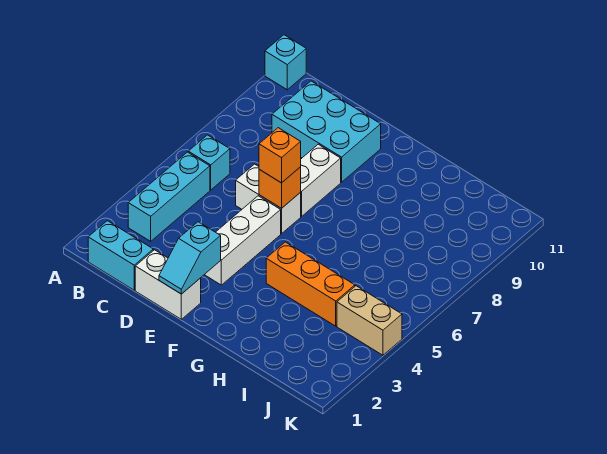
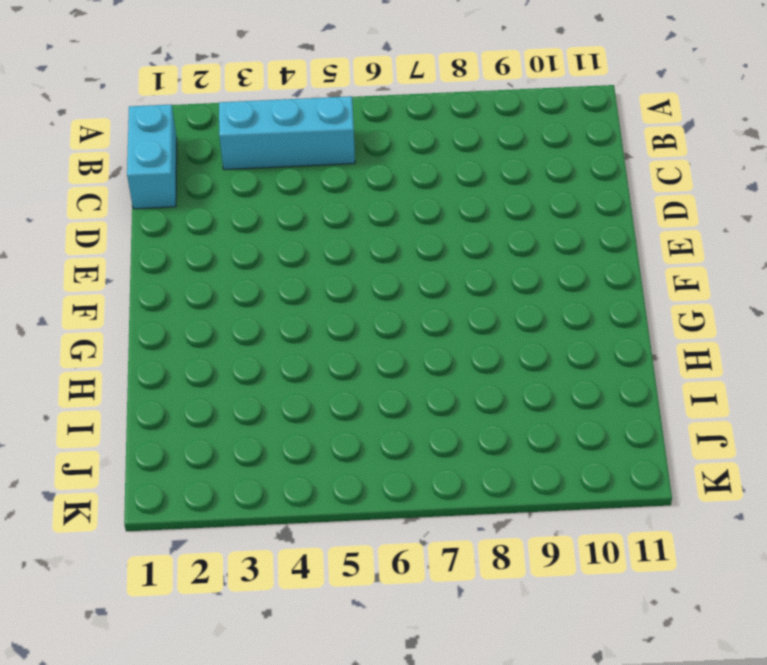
none -> cyan brick A11 level 1
none -> cyan brick B6 level 1
none -> cyan brick C9:E10 level 1

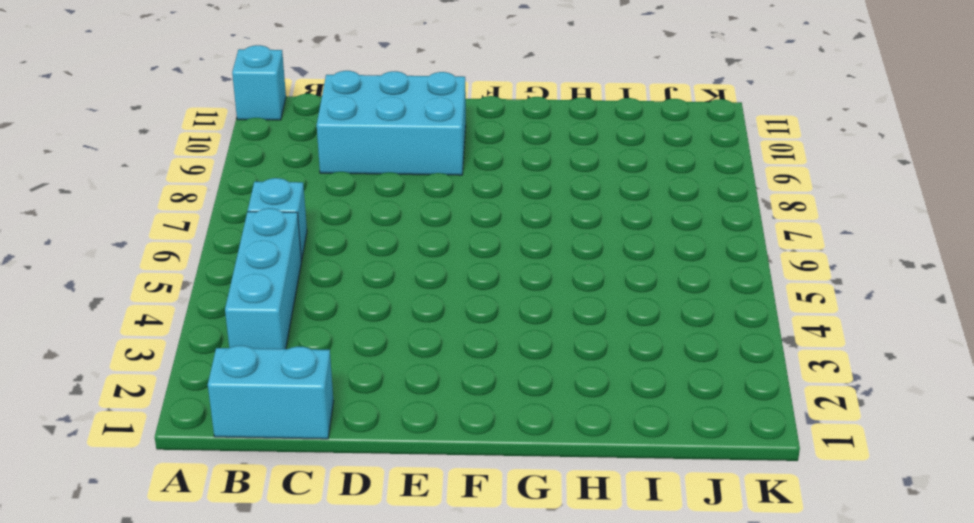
none -> white brick D1:E1 level 1
none -> white brick D6:E6 level 1
none -> white brick E3:E5 level 1

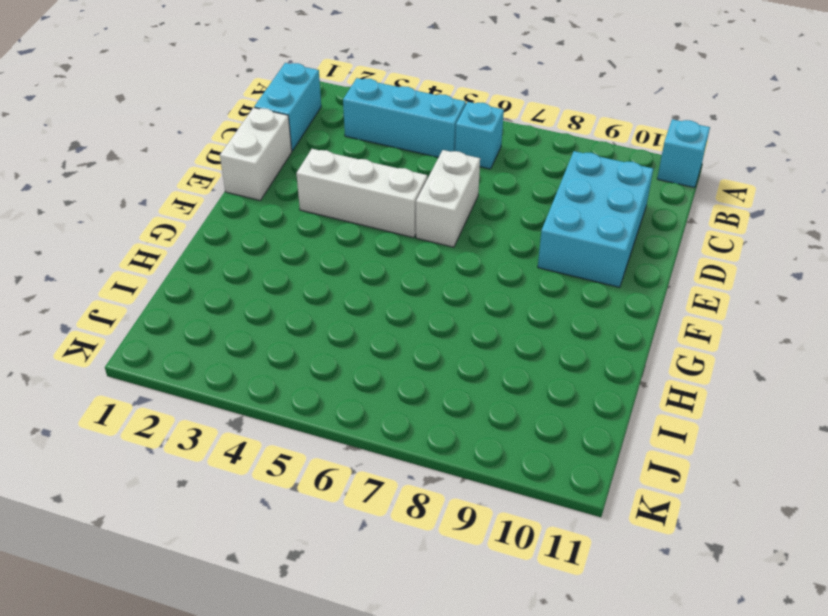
none -> white brick E7:E8 level 1
none -> orange brick G4:I4 level 1
none -> tan brick J4:K4 level 1

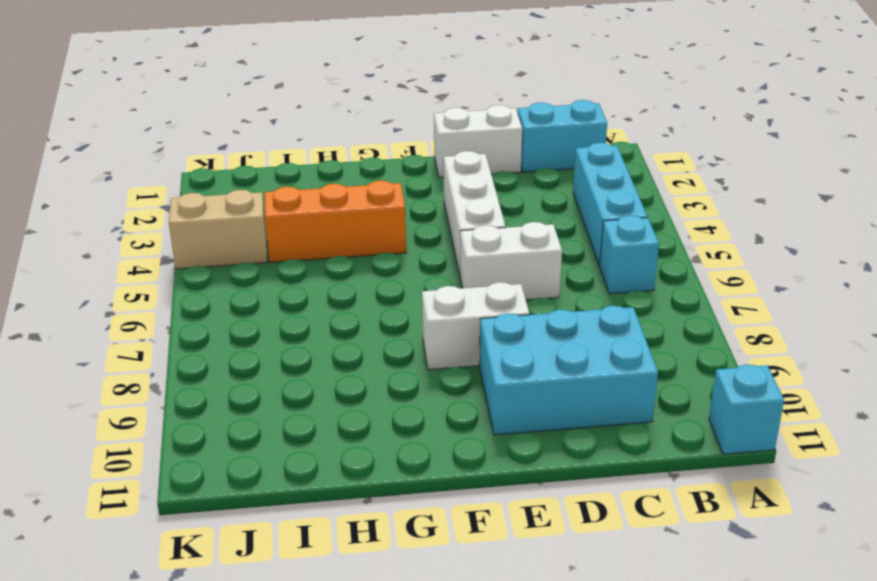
white brick E8:F8 level 1 -> white brick E7:E8 level 1
none -> cyan slope E1:E2 level 2 top 2
none -> orange brick E6 level 2
none -> orange brick E6 level 3

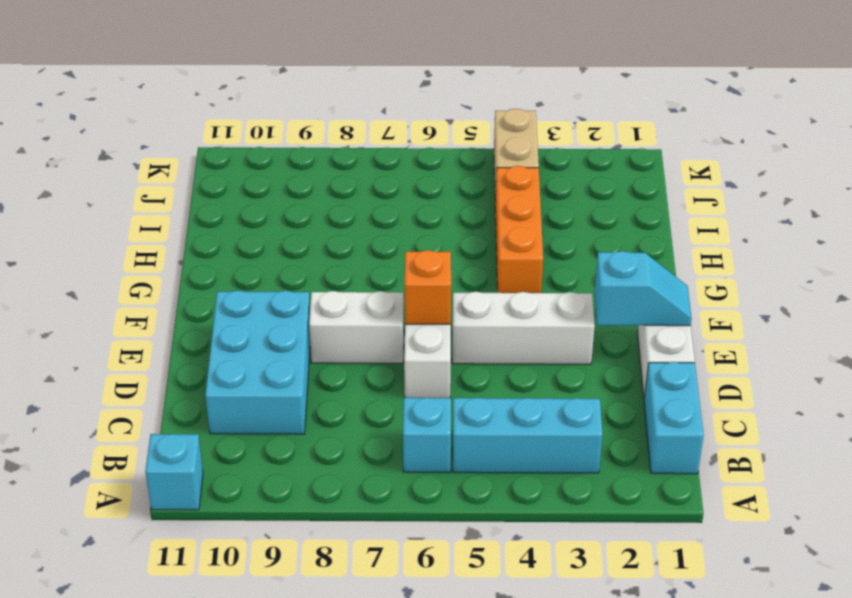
none -> orange brick E6 level 3

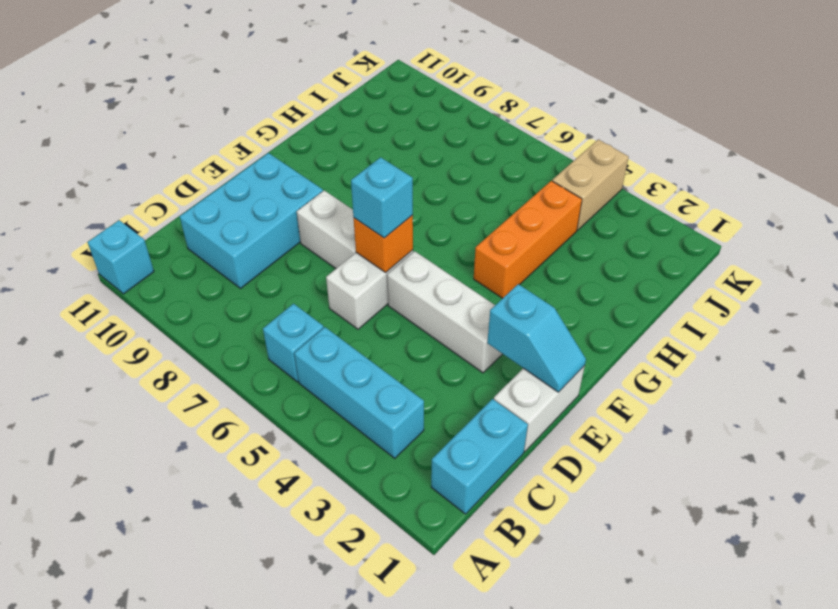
cyan brick E6 level 3 -> orange brick E6 level 3

